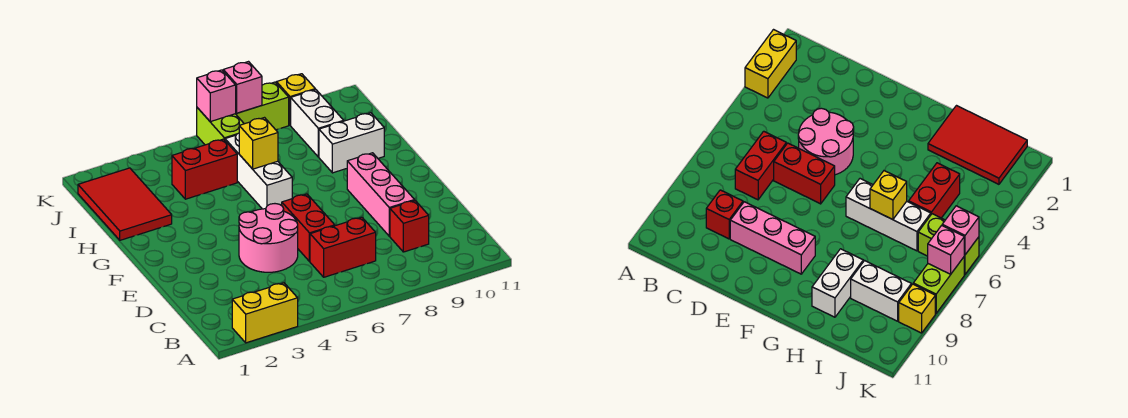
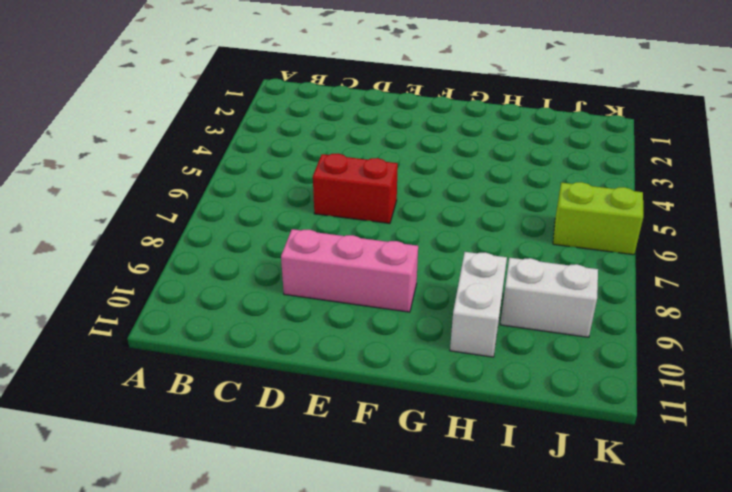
none -> yellow brick A2:A3 level 1
none -> red brick C6:C7 level 1
none -> red brick C9 level 1

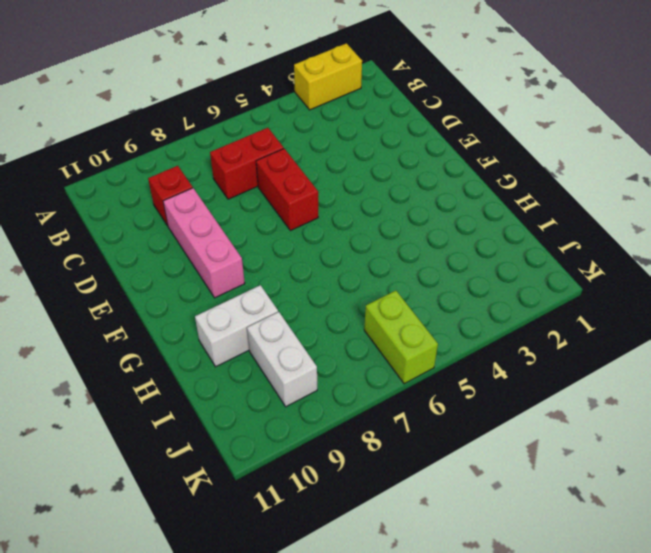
none -> pink round brick D4:E5 level 1
none -> white brick G6:I6 level 1
none -> red tile H1:J2 level 1

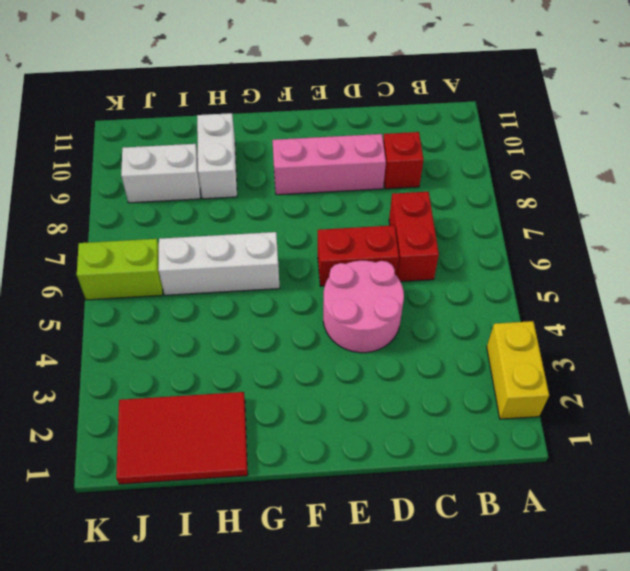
none -> red brick I4:I5 level 1
none -> lime brick K7:K8 level 1
none -> yellow brick K9 level 1

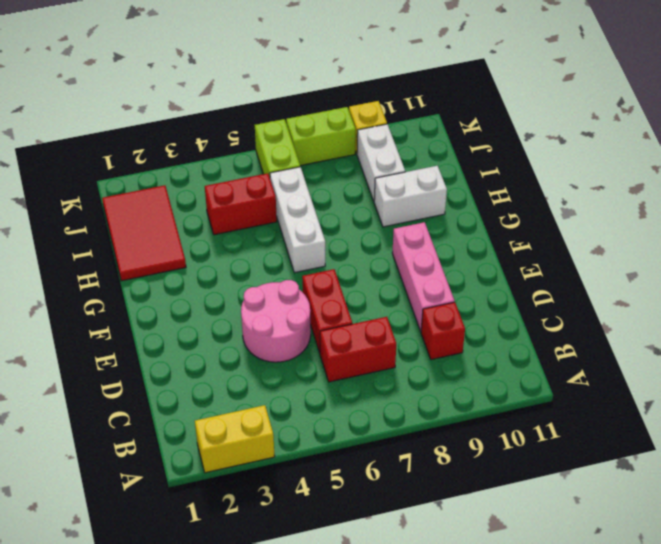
none -> yellow brick H6 level 2
none -> pink brick K6 level 2
none -> pink brick K7 level 2

